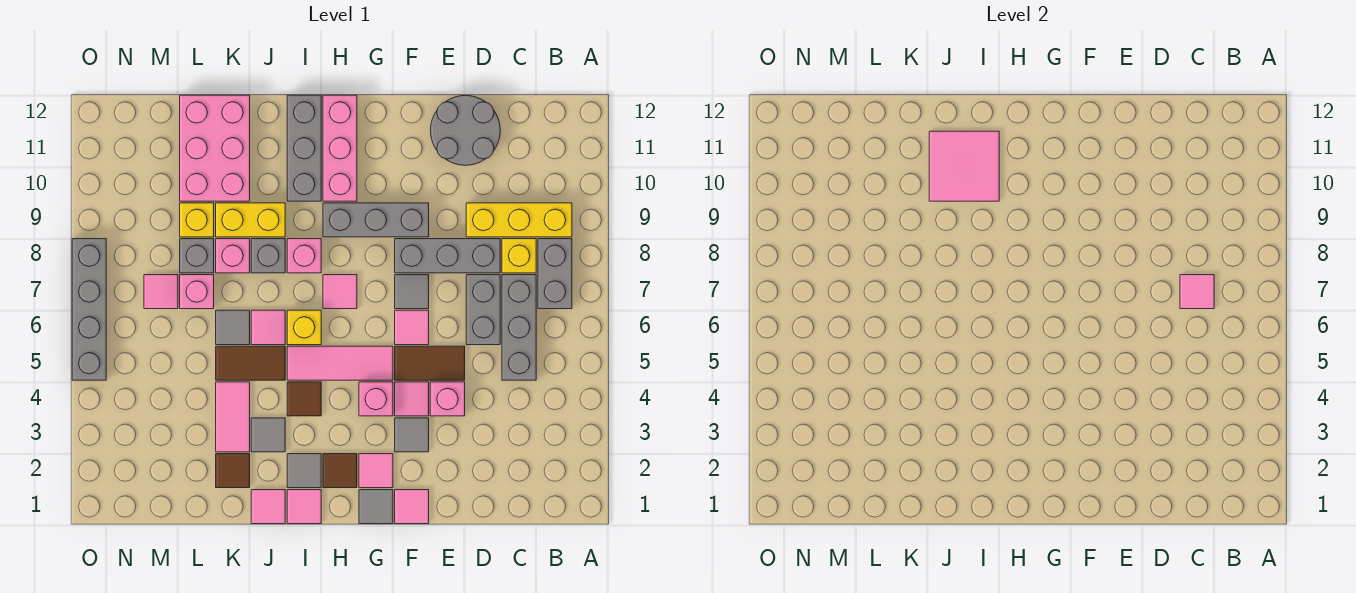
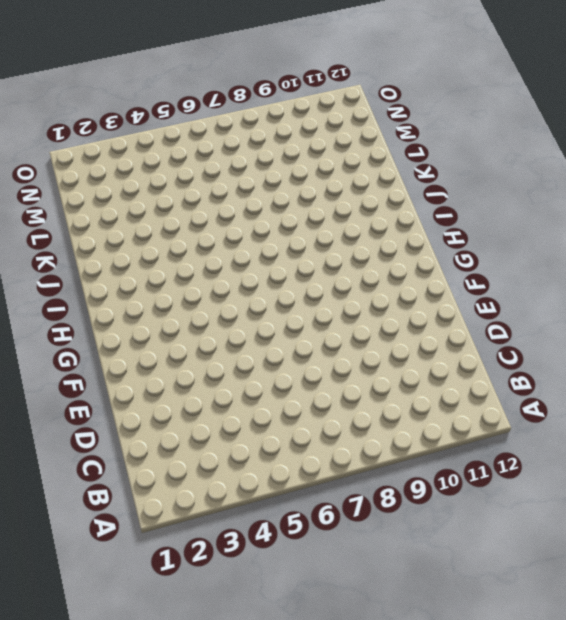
none -> grey brick B7:B8 level 1
none -> yellow brick B9:D9 level 1
none -> grey brick C5:C7 level 1
none -> yellow brick C8 level 1

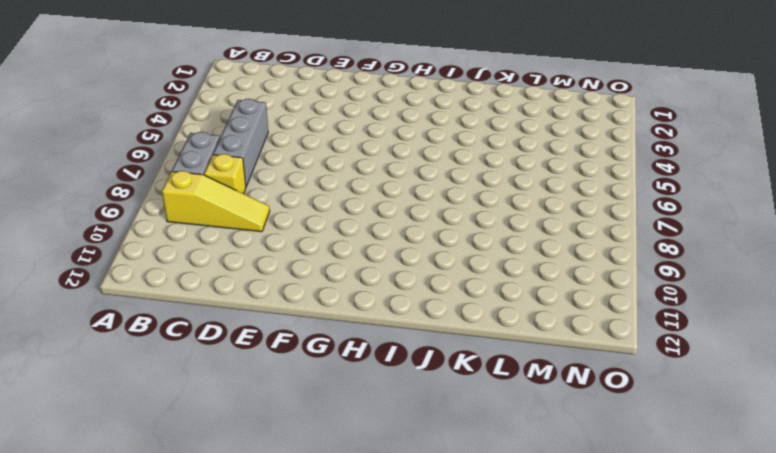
yellow slope B9:D9 level 1 top B -> yellow brick B9:D9 level 1
none -> grey brick D6:D7 level 1
none -> grey brick D8:F8 level 1
none -> grey round brick D11:E12 level 1
none -> pink brick E4 level 1

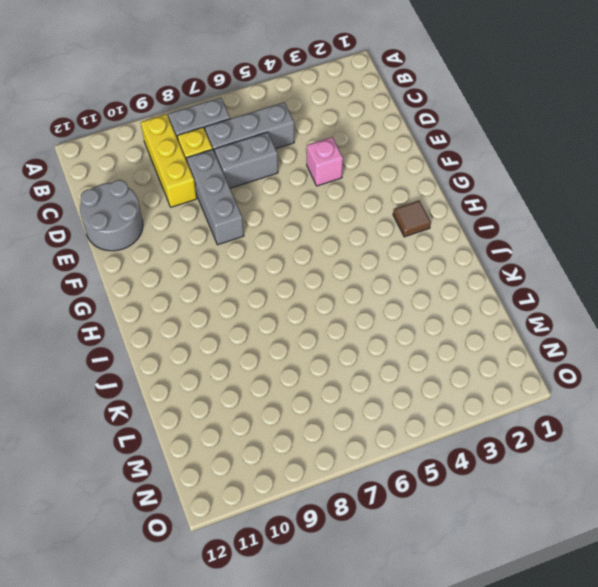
none -> brown tile E5:F5 level 1
none -> pink tile F1 level 1
none -> grey tile F3 level 1
none -> pink tile F4 level 1

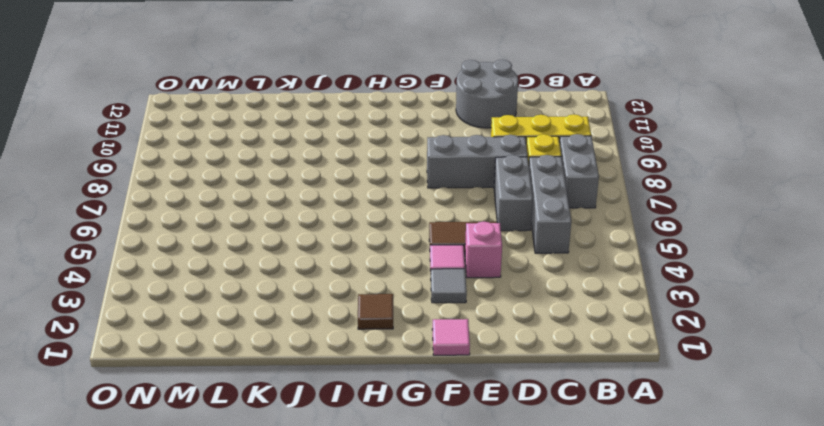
none -> pink tile F6 level 1
none -> grey tile F7 level 1
none -> grey brick F9:H9 level 1
none -> grey tile G1 level 1

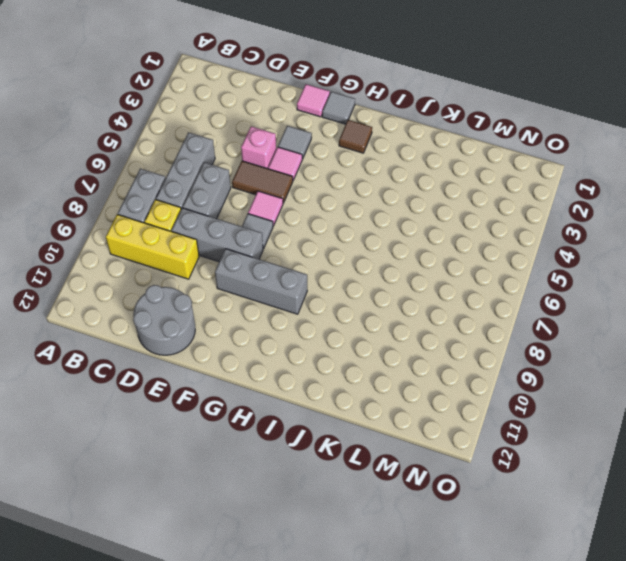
none -> pink tile G2 level 1
none -> pink brick G4 level 1
none -> pink tile G5:I5 level 1
none -> pink tile H7 level 1

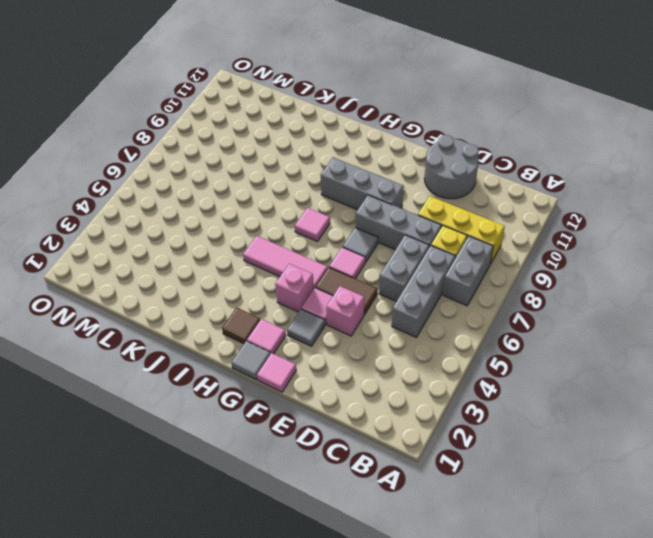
none -> pink brick H10:H12 level 1
none -> pink tile I1 level 1
none -> grey tile I2 level 1
none -> brown tile I4 level 1

